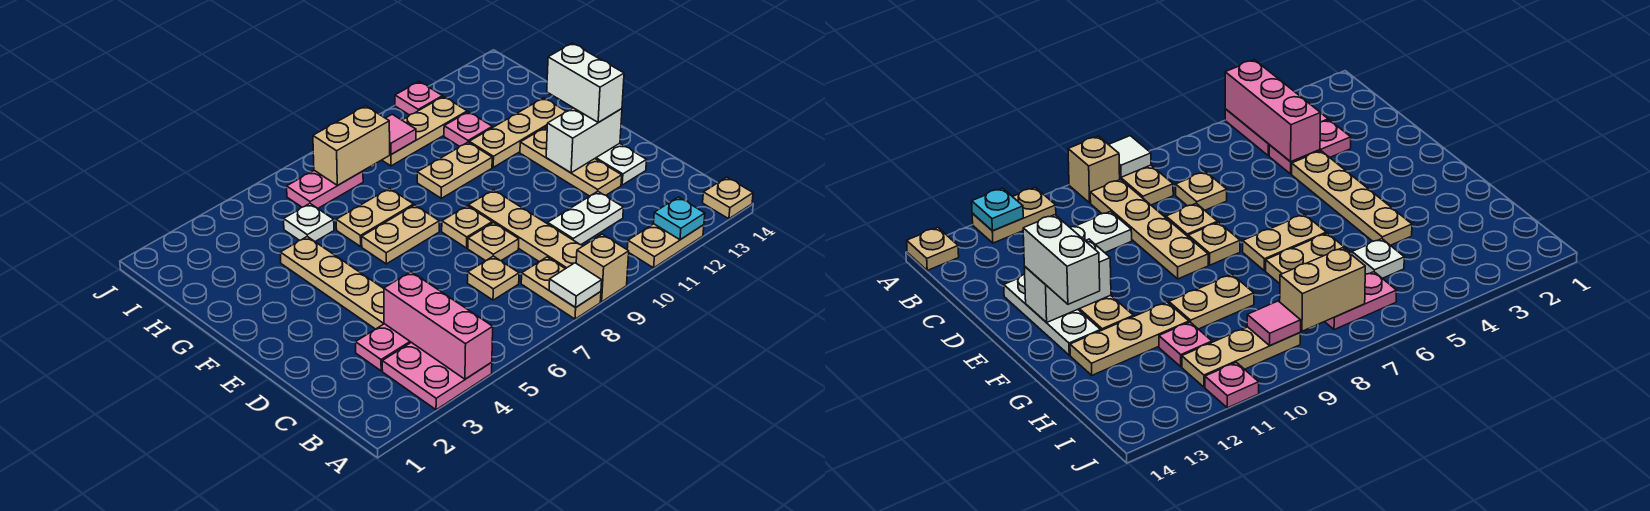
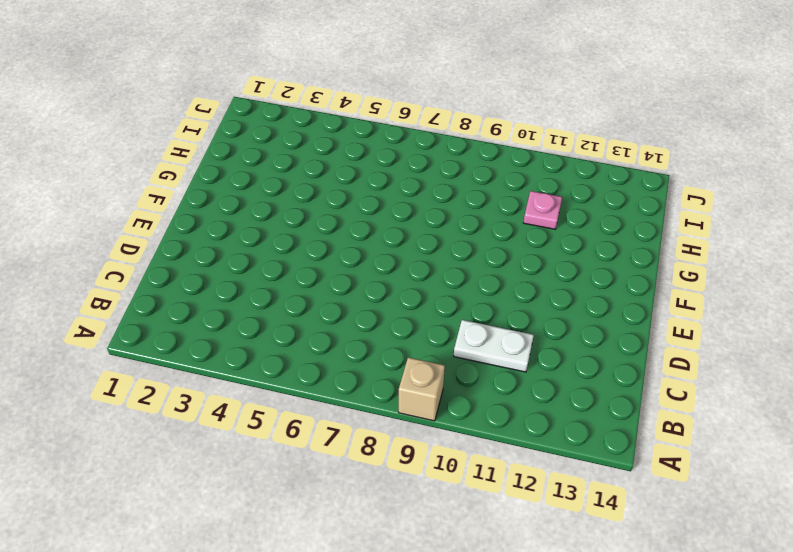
none -> pink plate A3:B4 level 1
none -> tan plate A8:B8 level 1
none -> tan plate A11:A12 level 1
none -> tan plate A14 level 1

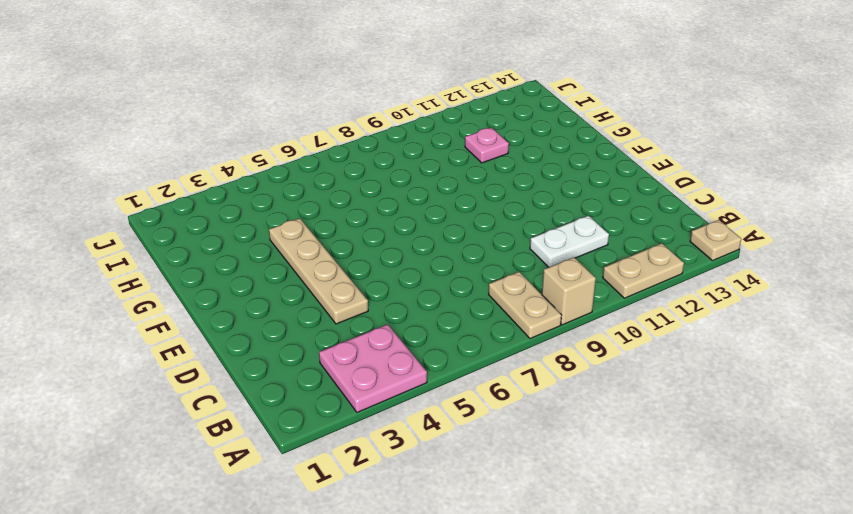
none -> tan plate B9:E9 level 1
none -> pink plate C3:C4 level 1
none -> tan plate C7 level 1
none -> tan plate D8 level 1

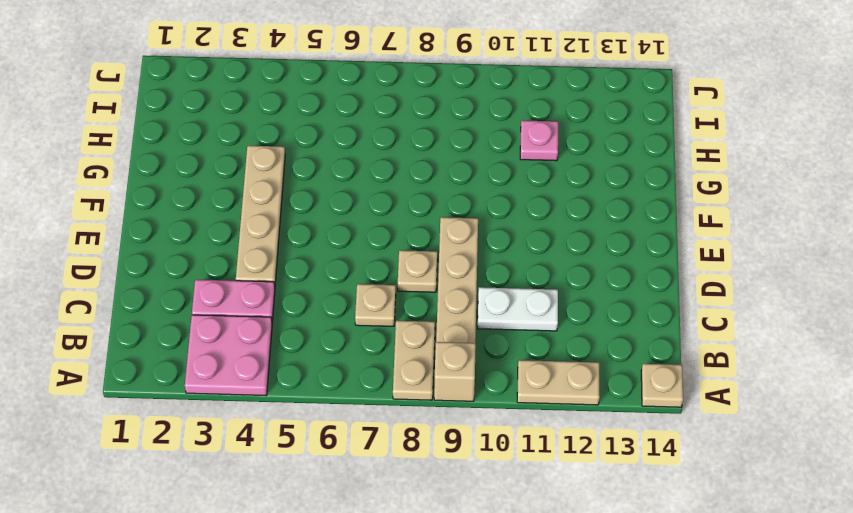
none -> tan plate D12:F12 level 1
none -> white plate D13:F13 level 1
none -> tan plate E8 level 1
none -> tan plate F6:F7 level 1

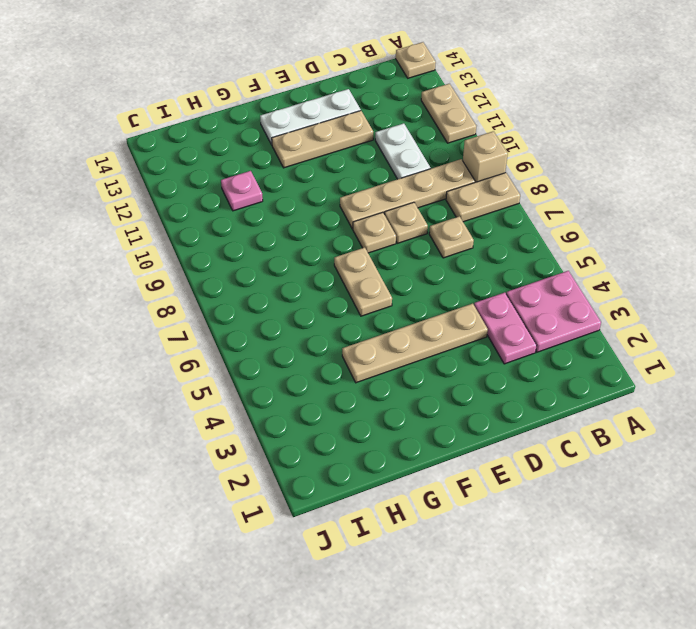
none -> tan plate G6:G7 level 1
none -> tan plate G9:G10 level 1
none -> tan plate G11:G13 level 1
none -> white plate H5 level 1

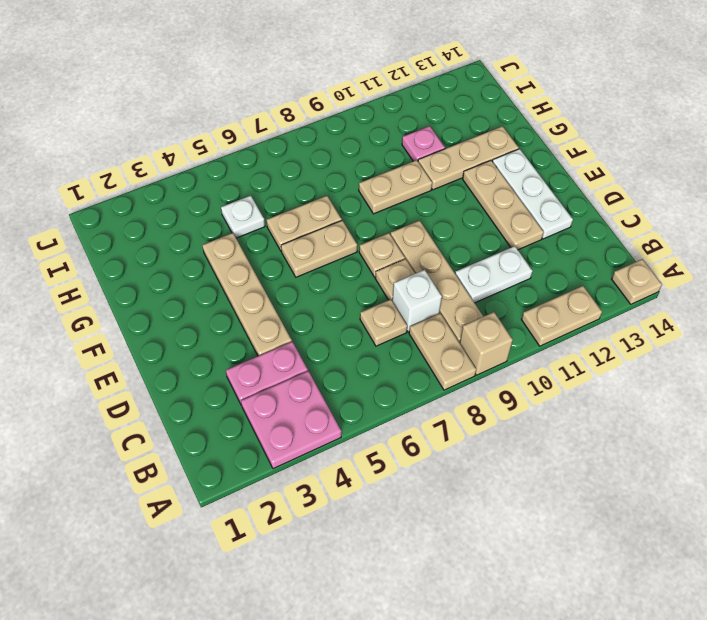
white brick C8 level 1 -> none
none -> pink plate I6:I7 level 1
none -> tan plate I9:I11 level 1
none -> pink plate J11 level 1
none -> pink brick A4:C4 level 2

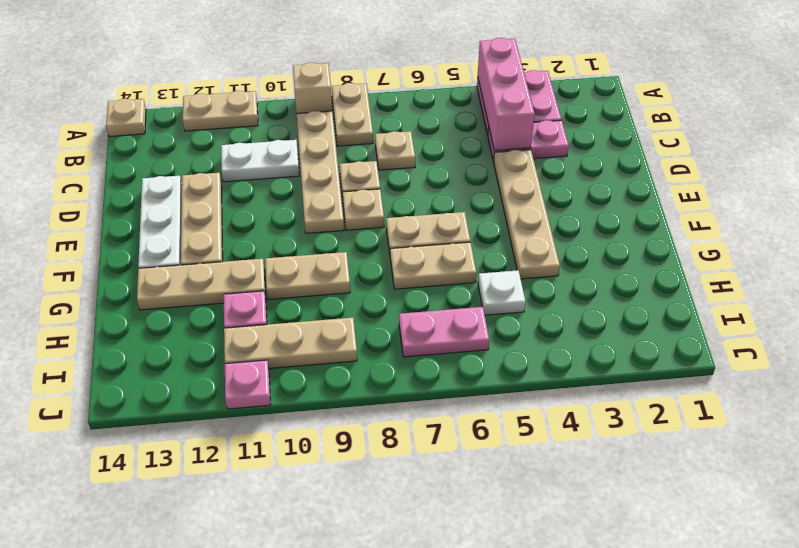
none -> white tile A8 level 2
none -> cyan plate A12 level 2
none -> white brick E12:E13 level 2
none -> tan brick I7:I8 level 2

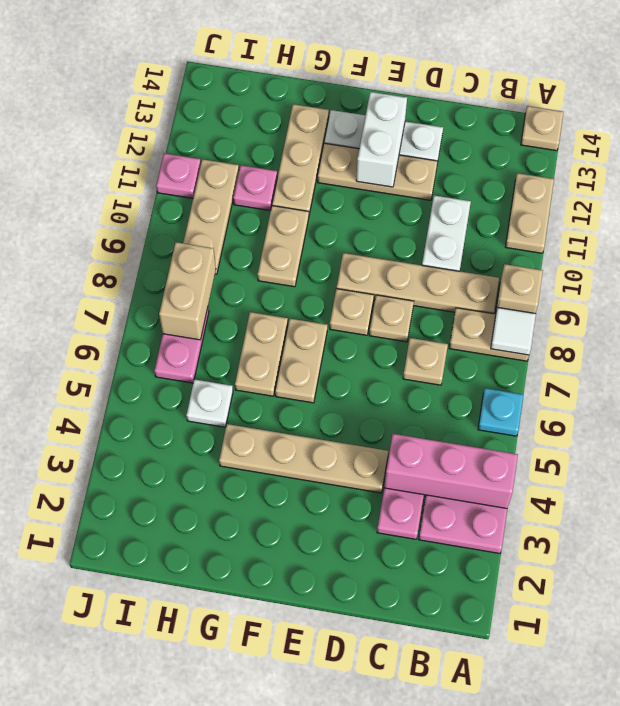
cyan plate A6 level 1 -> cyan plate A12 level 2
none -> pink tile I9 level 2
none -> white brick E13:F13 level 3

